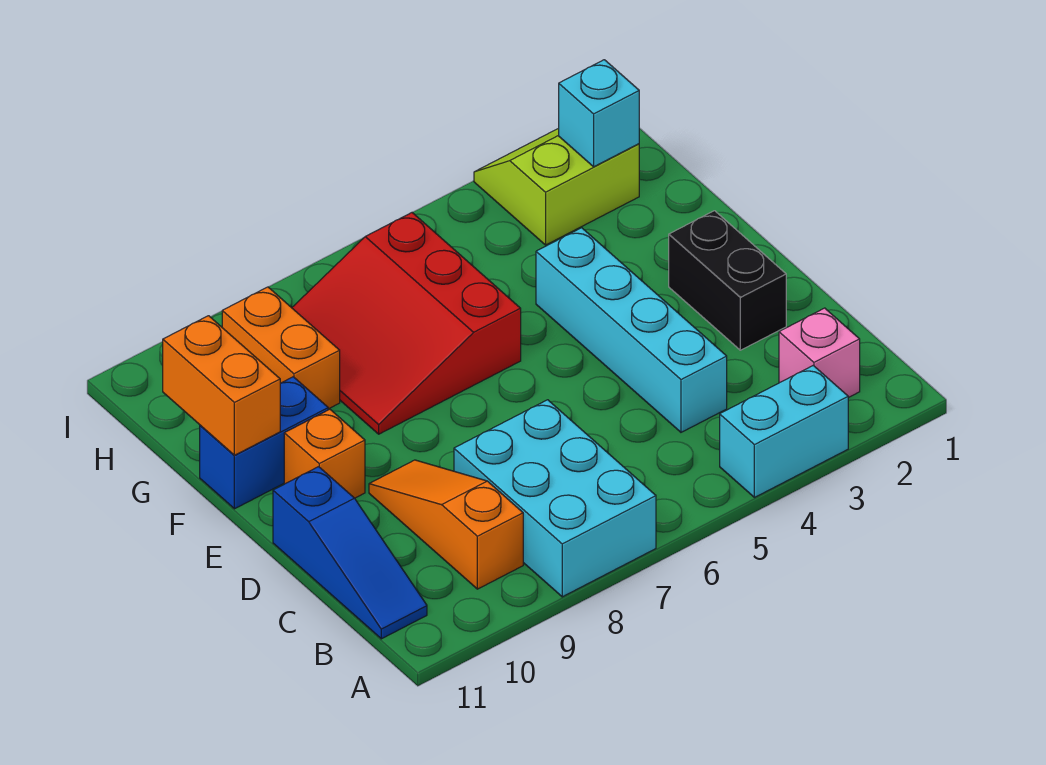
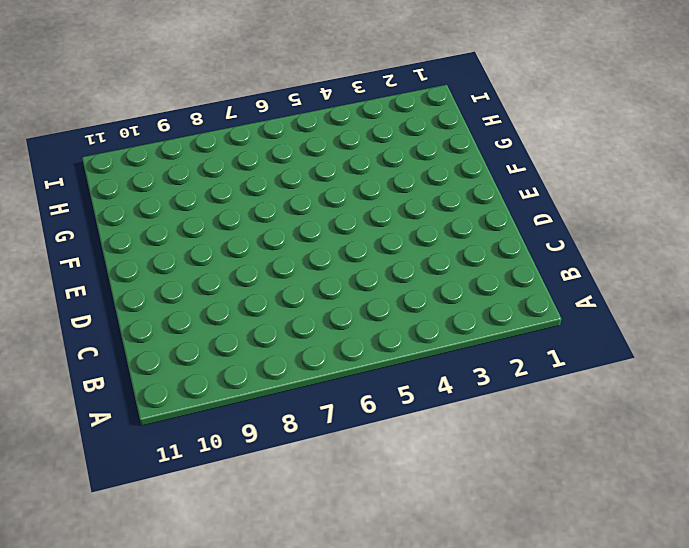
none -> cyan brick A3:A4 level 1
none -> cyan brick A7:C8 level 1
none -> pink brick B2 level 1

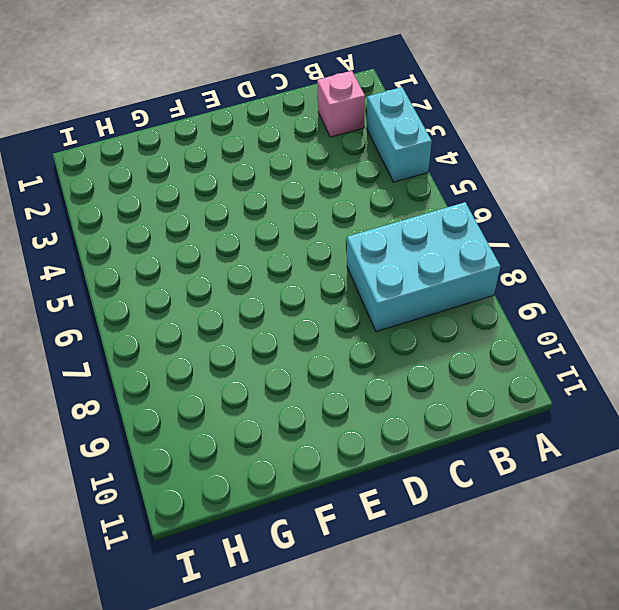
none -> orange slope B9:D9 level 1 top B
none -> blue slope B11:D11 level 1 top D
none -> cyan brick C4:F4 level 1

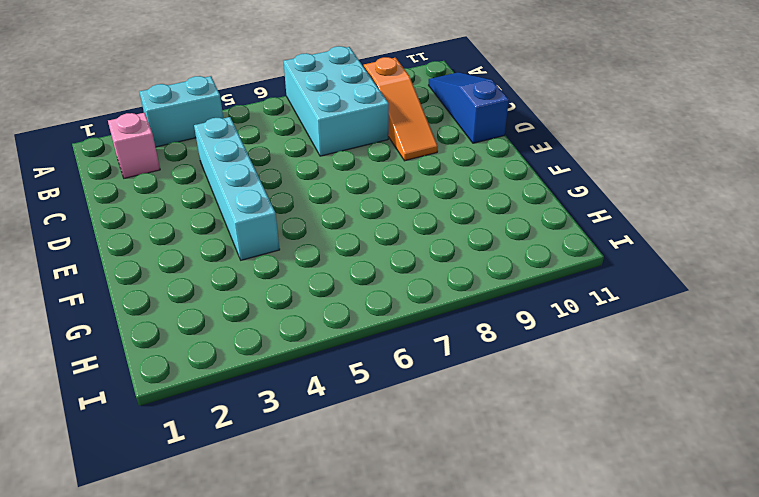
none -> black brick D2:E2 level 1
none -> orange brick E10 level 1
none -> red slope F6:H8 level 1 top 6

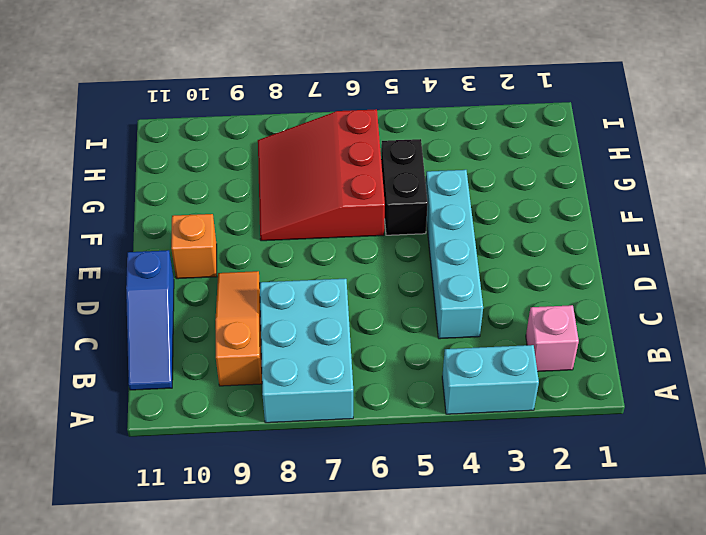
black brick F5:G5 level 1 -> black brick D2:E2 level 1
none -> blue brick F10:F11 level 1
none -> orange brick G9:H9 level 1
none -> lime slope H2:I3 level 1 top H

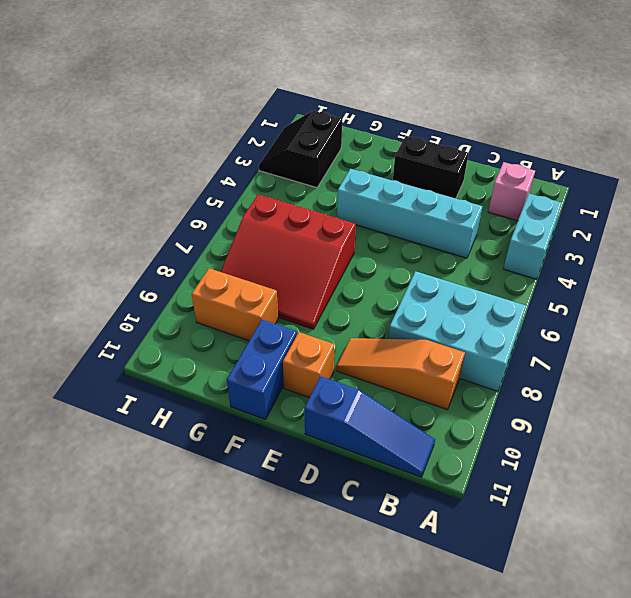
black slope H2:I3 level 1 top H -> lime slope H2:I3 level 1 top H
none -> orange brick F11:G11 level 2
none -> cyan brick H2 level 2

